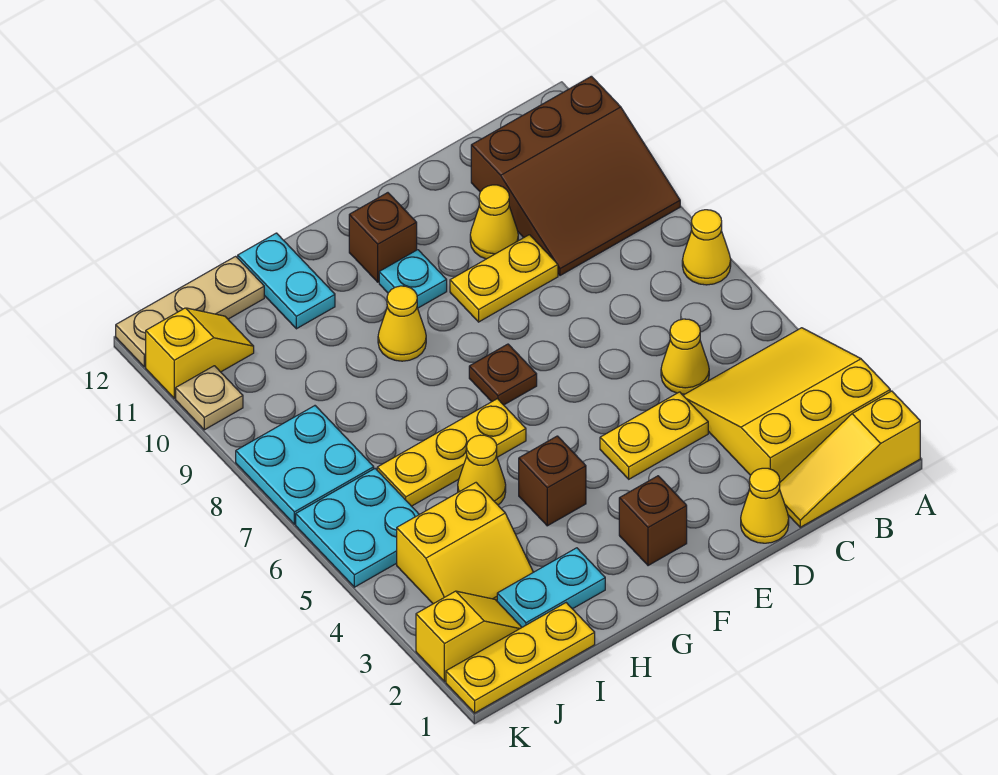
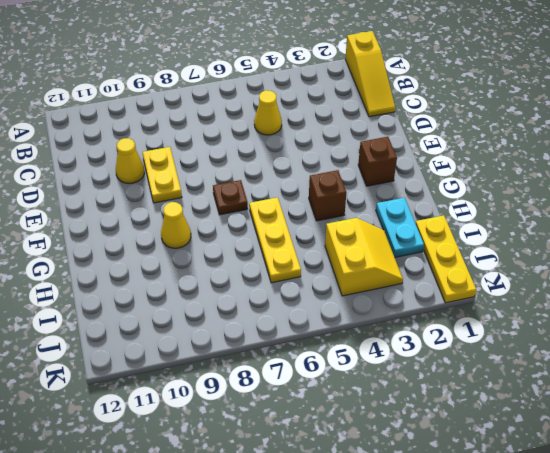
none -> yellow slope A2:C4 level 1 top 2
none -> yellow cone A7 level 1
none -> brown slope A9:C11 level 1 top 11

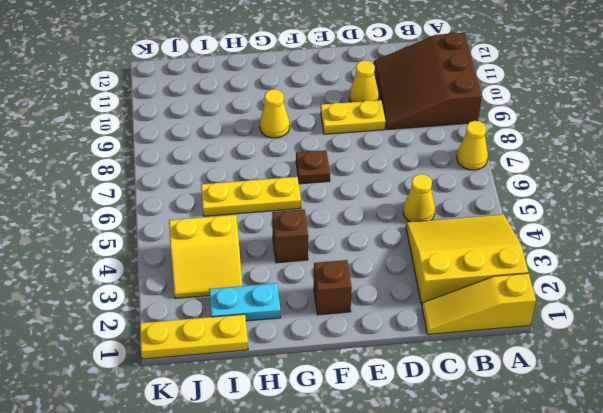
brown slope A9:C11 level 1 top A -> brown slope A9:C11 level 1 top 11
none -> yellow cone D1 level 1
none -> yellow plate D4:E4 level 1
none -> cyan plate F10 level 1

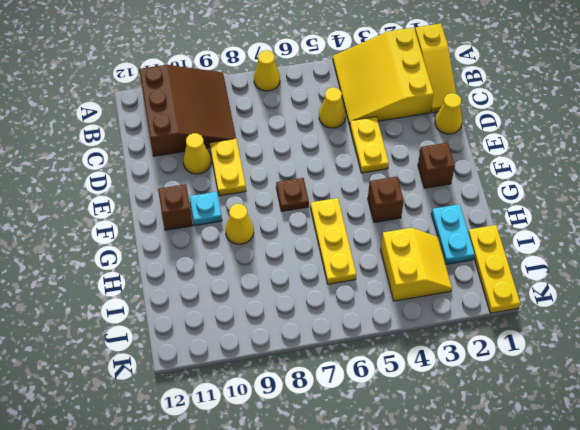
none -> yellow cone H5 level 1
none -> cyan plate H11:H12 level 1
none -> tan plate I12:K12 level 1

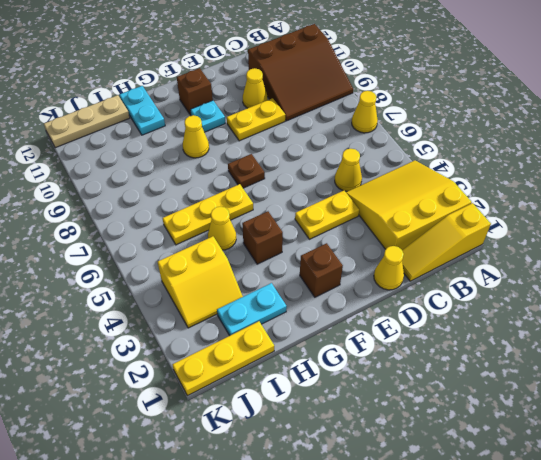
none -> yellow slope J2:K2 level 1 top K
none -> cyan plate J5:K6 level 1
none -> cyan plate J7:K8 level 1

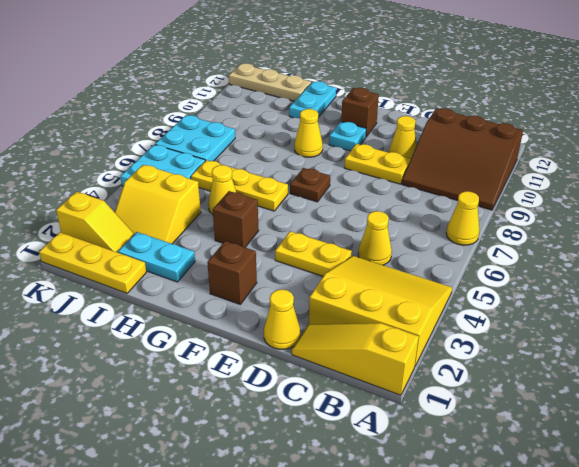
none -> yellow slope J11:K11 level 1 top K
none -> tan plate K10 level 1

